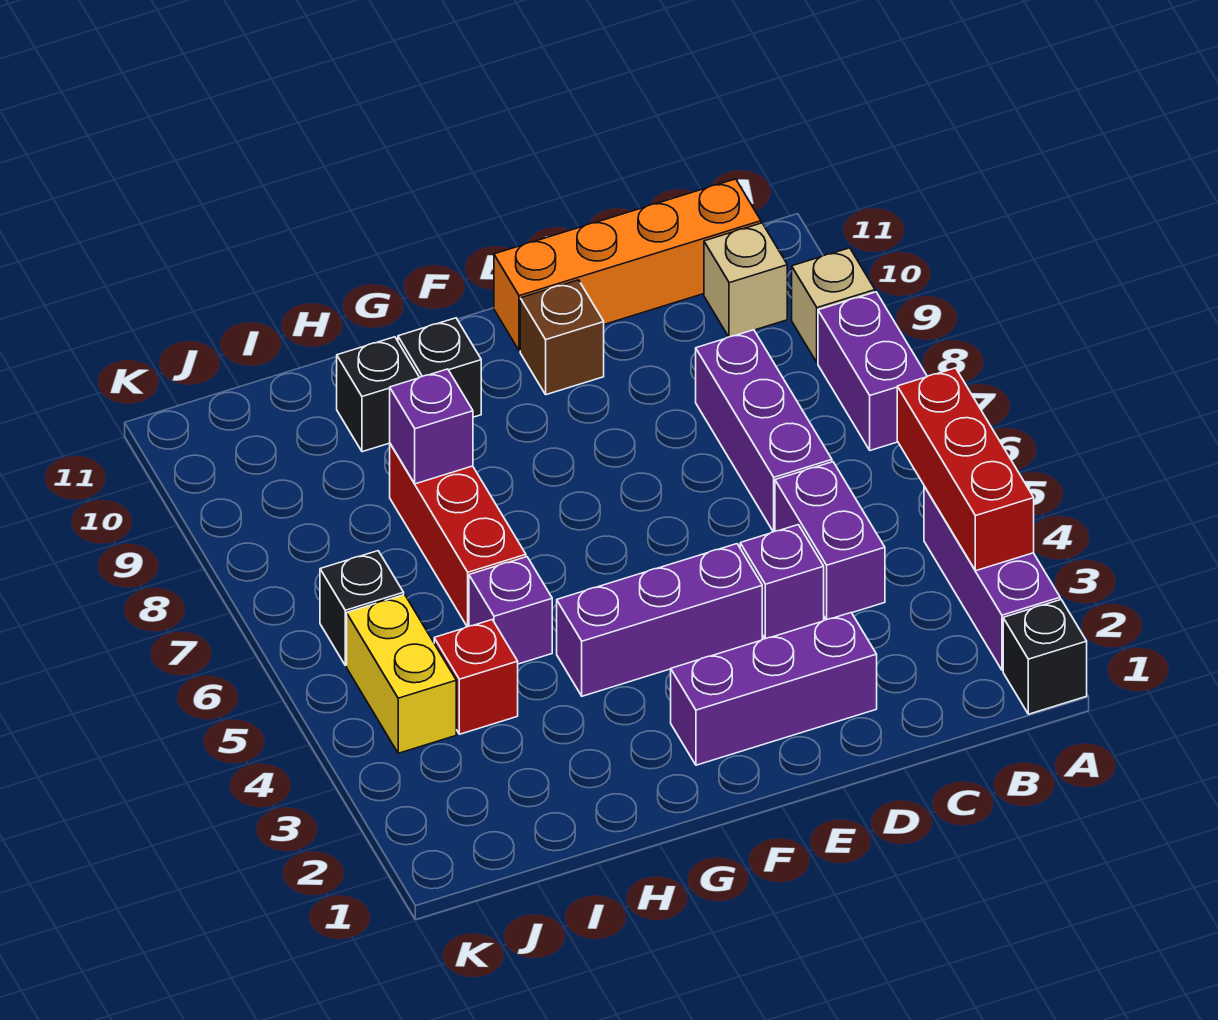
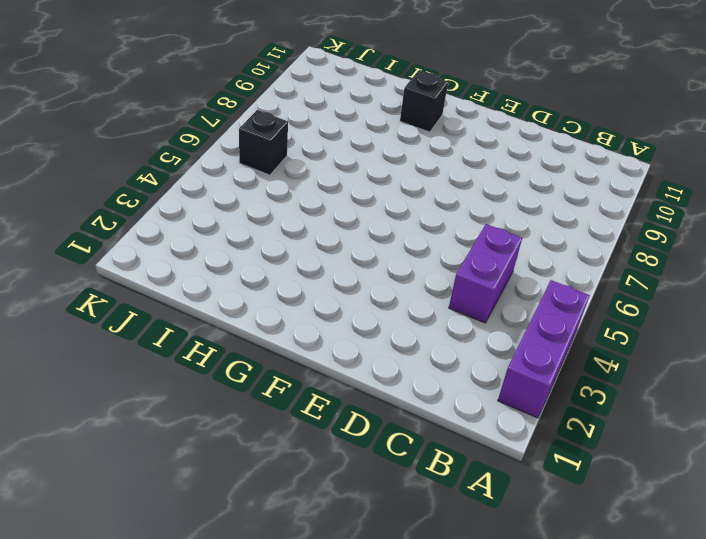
none -> black brick A1 level 1
none -> purple brick A7:A8 level 1
none -> tan brick A9 level 1

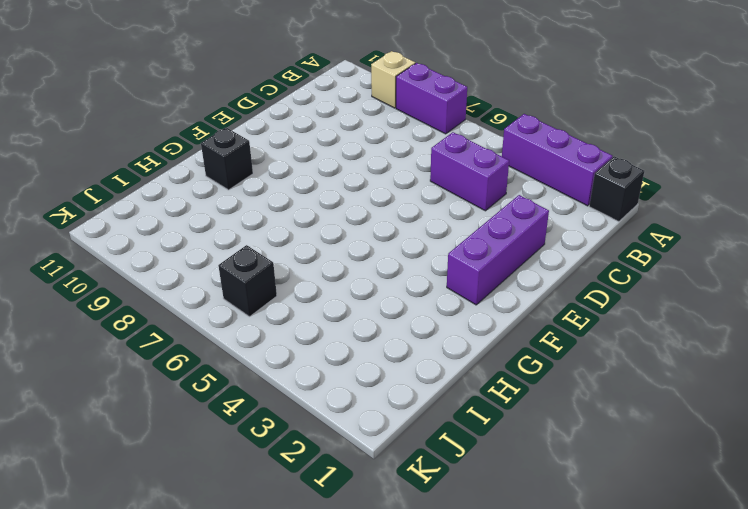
none -> tan brick B10 level 1
none -> orange brick B11:E11 level 1
none -> purple brick C6:C8 level 1

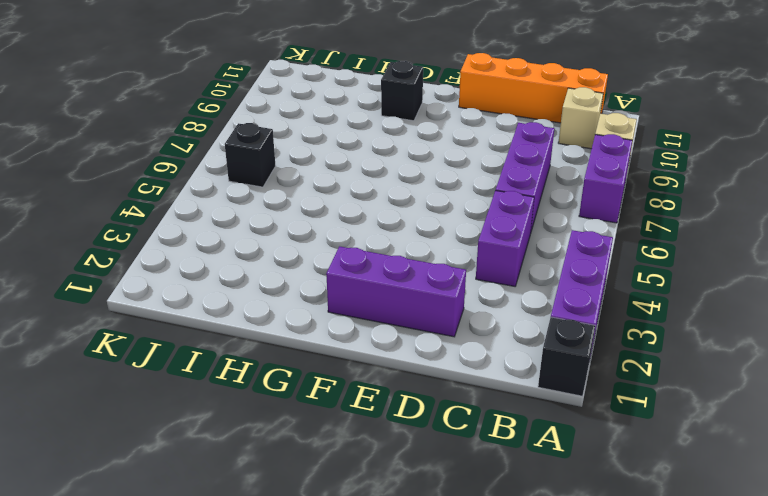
none -> purple brick D4 level 1
none -> purple brick E4:G4 level 1
none -> brown brick E10 level 1

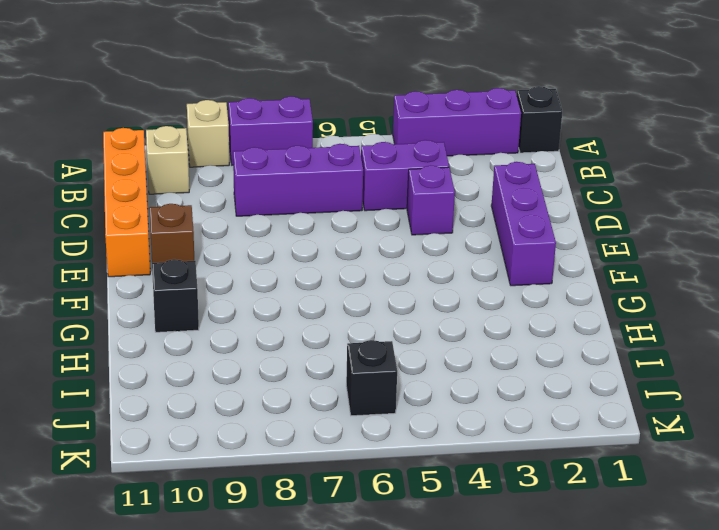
none -> purple brick E4:G4 level 1
none -> purple brick H5 level 1
none -> red brick H6:H8 level 1

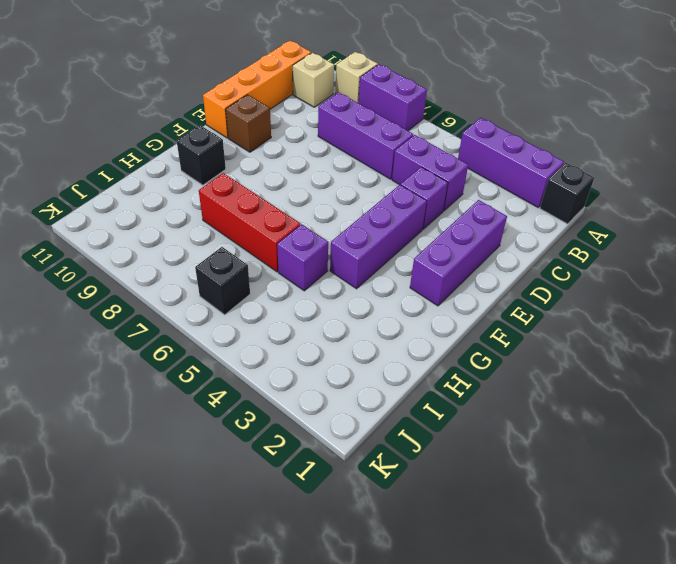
none -> black brick H10 level 1
none -> red brick I4 level 1
none -> yellow brick J4:J5 level 1

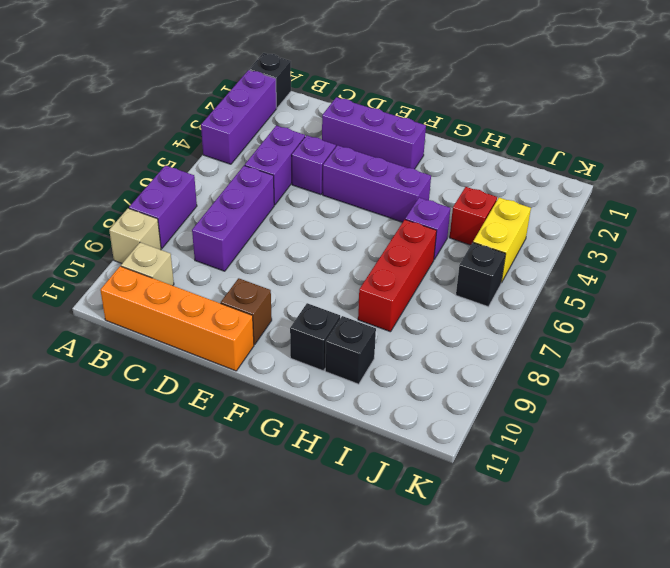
none -> red brick A3:A5 level 2
none -> purple brick H8 level 2

